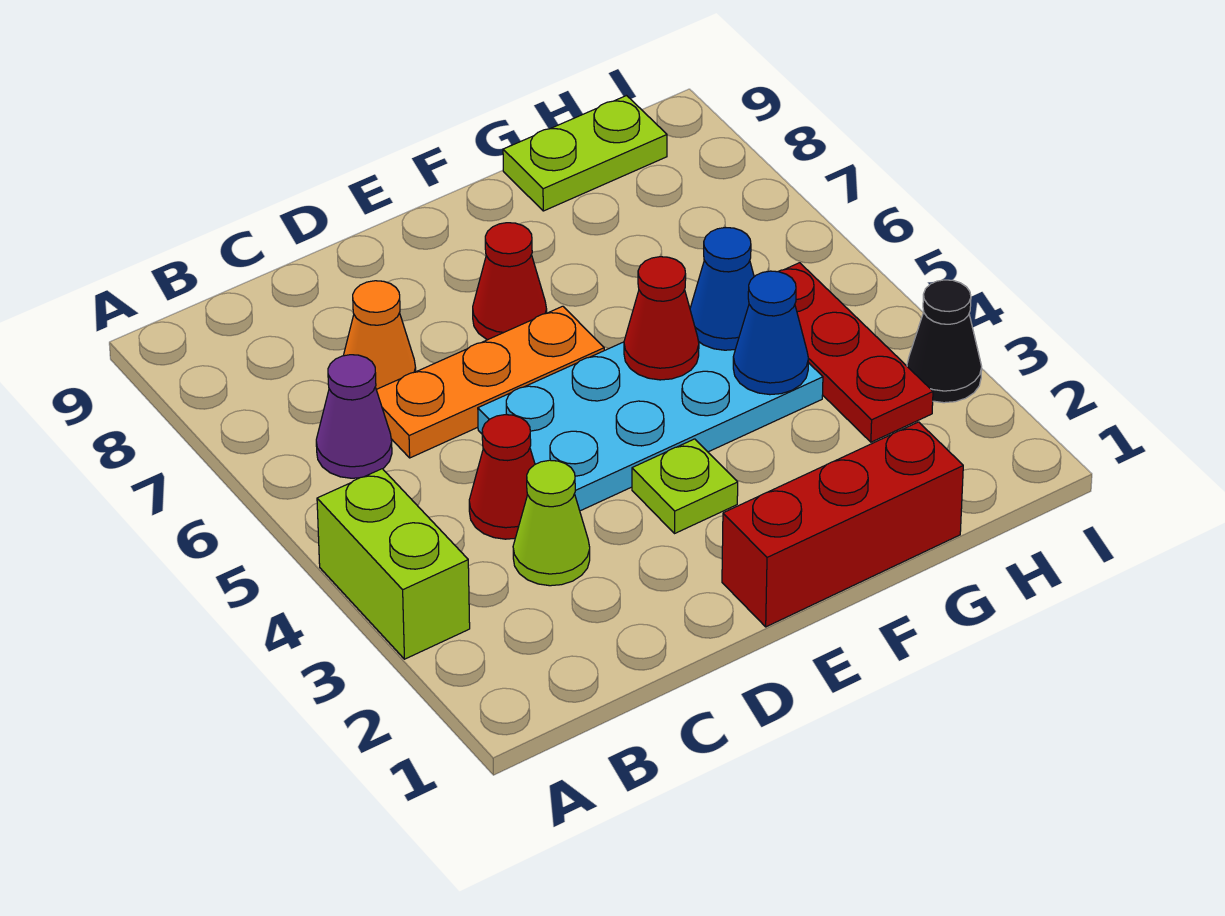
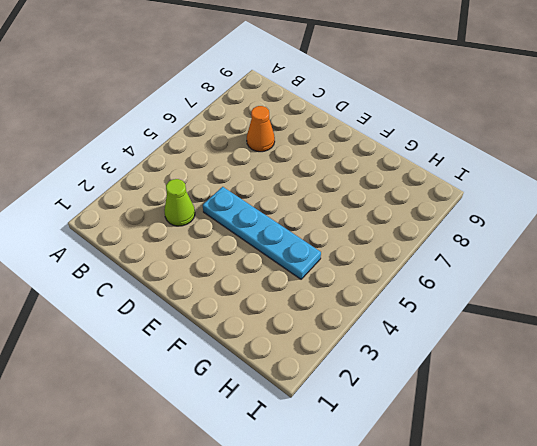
cyan plate D4:G4 level 1 -> cyan plate D4:G5 level 1
none -> lime brick A3:A4 level 1
none -> purple cone B6 level 1
none -> red cone C4 level 1

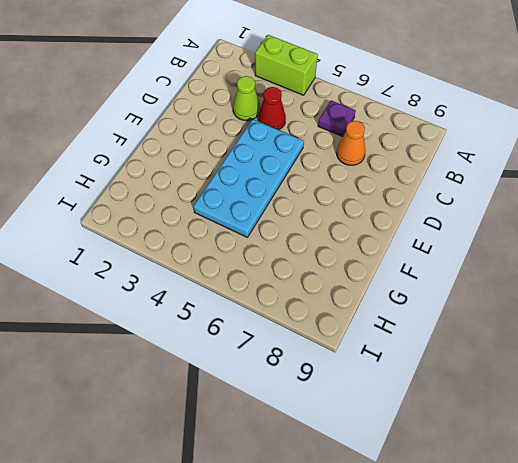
purple plate B6 level 1 -> purple cone B6 level 1
none -> orange plate C6:E6 level 1
none -> red brick E1:G1 level 1
none -> lime plate E3 level 1

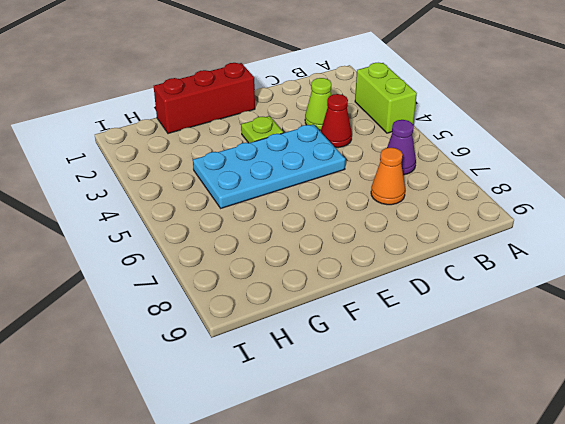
none -> orange plate C6:E6 level 1
none -> red cone E7 level 1
none -> lime plate G9:H9 level 1

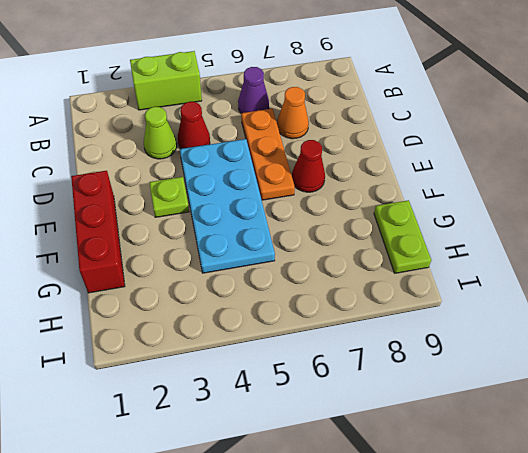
none -> red plate H3:H5 level 1
none -> black cone I3 level 1
none -> red cone F5 level 2

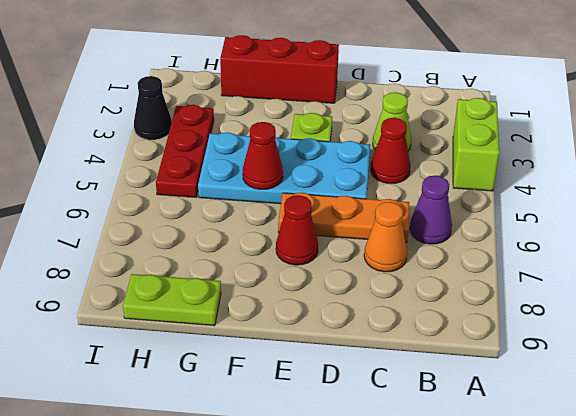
none -> blue cone G4 level 2
none -> blue cone G5 level 2

